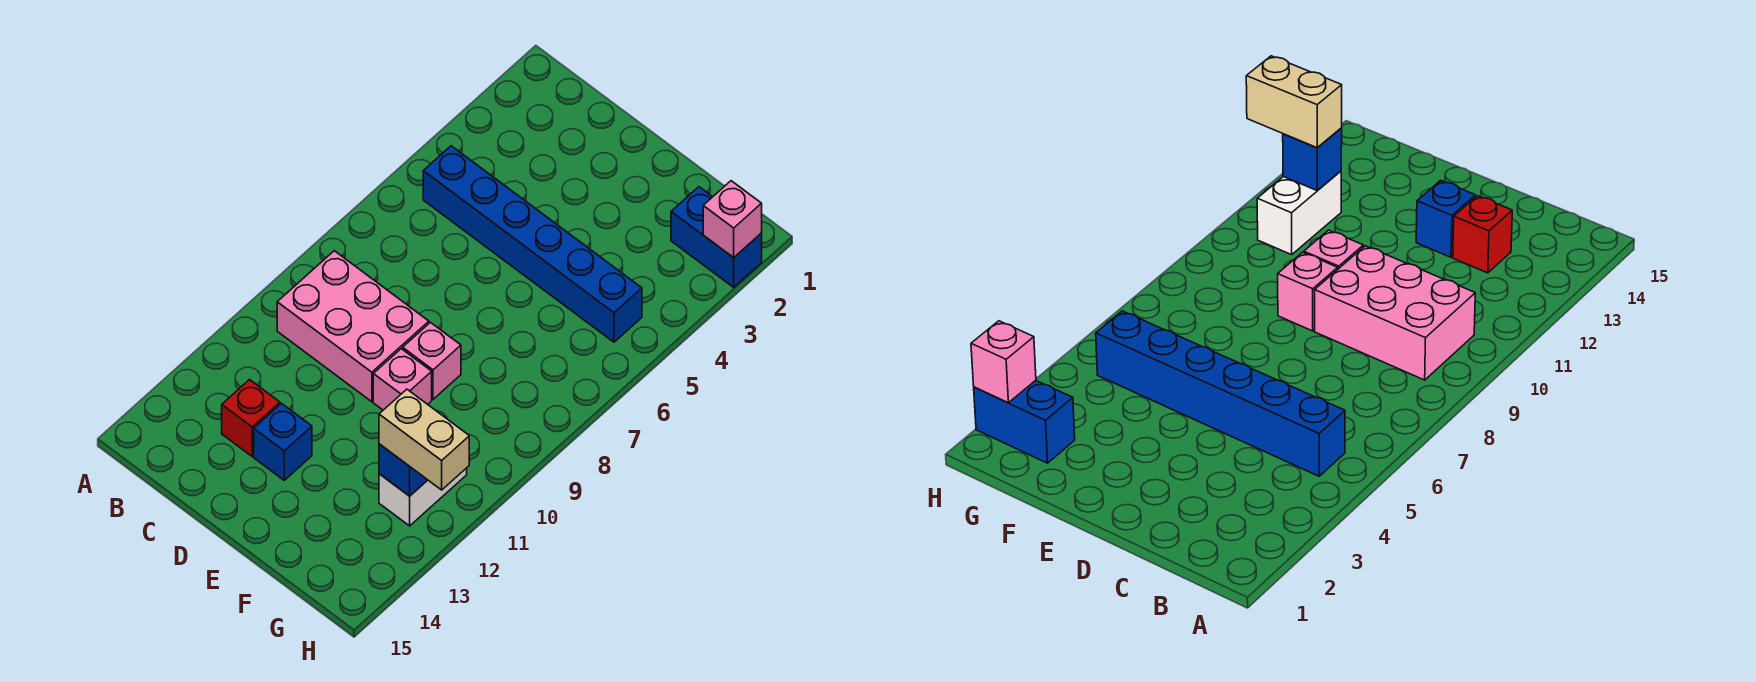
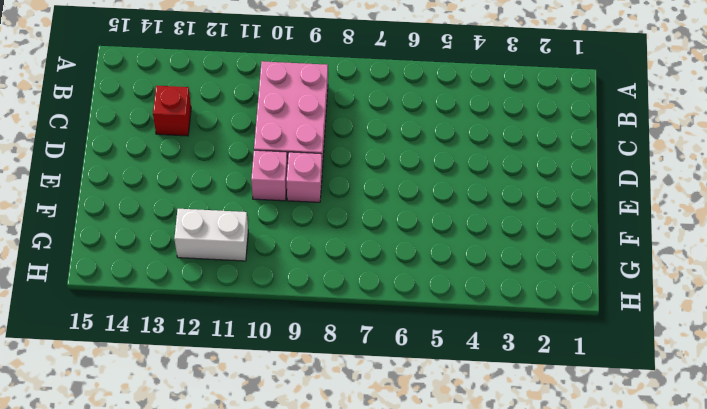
none -> blue brick B5:G5 level 1
none -> blue brick D13 level 1

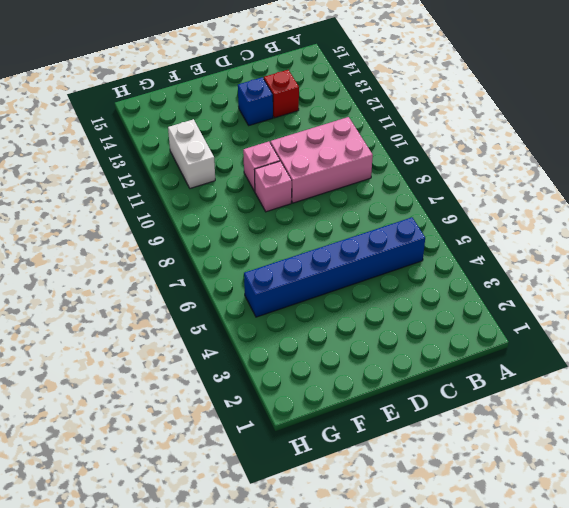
none -> blue brick G2:H2 level 1
none -> blue brick G12 level 2

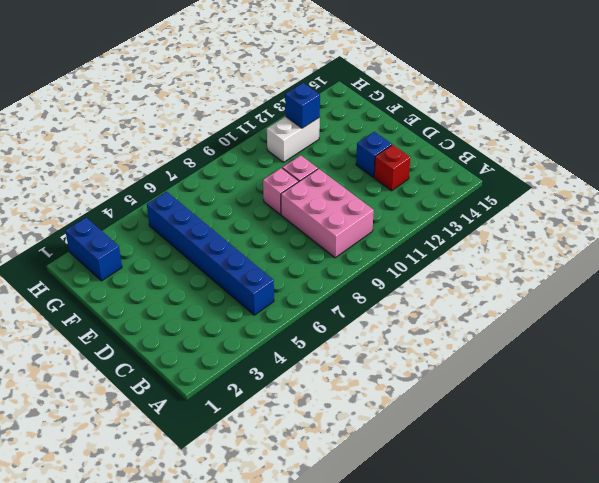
none -> pink brick H2 level 2
none -> tan brick G12:H12 level 3

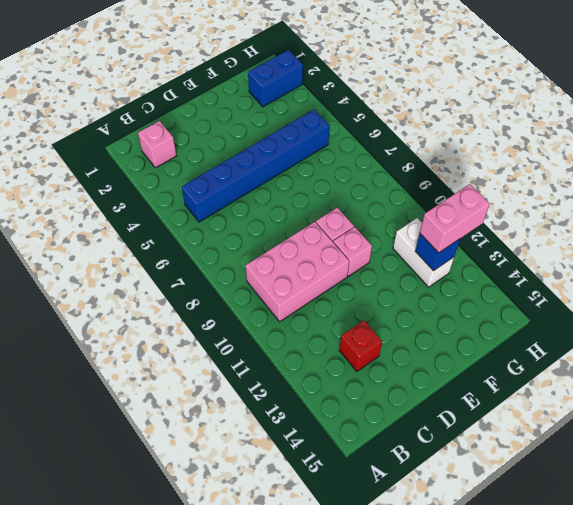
pink brick B2 level 1 -> pink brick H2 level 2
pink brick G12:H12 level 3 -> tan brick G12:H12 level 3
none -> blue brick D13 level 1

